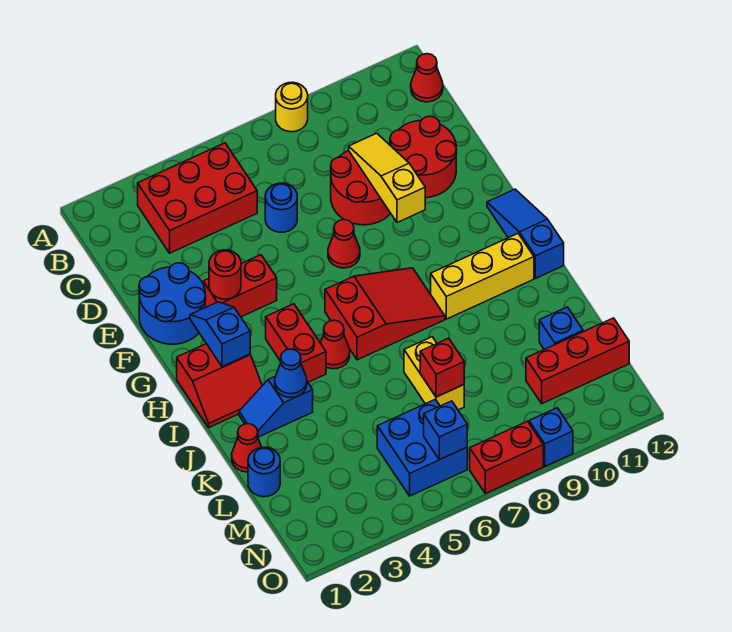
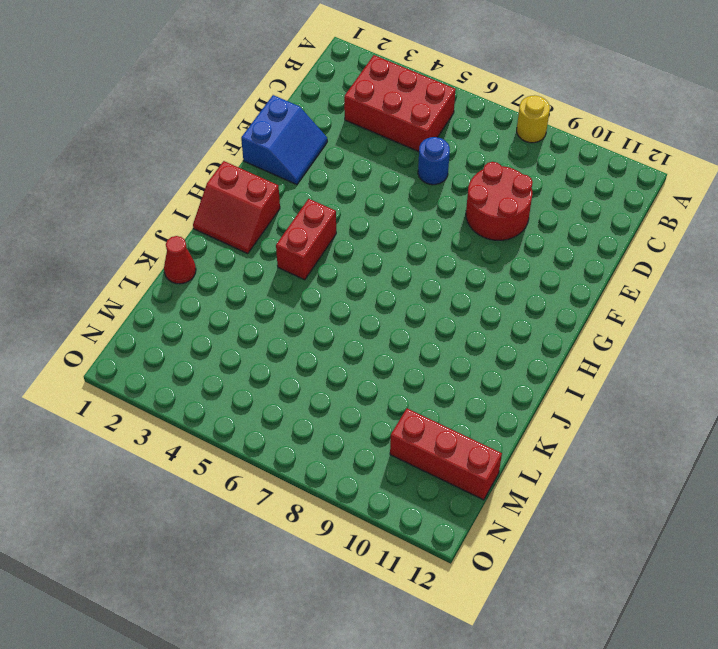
blue slope E1:F2 level 1 top 1 -> blue round brick E1:F2 level 1
none -> red cone B12 level 1
none -> red round brick D10:E11 level 1
none -> red brick F3:F4 level 1
none -> red cone F7 level 1

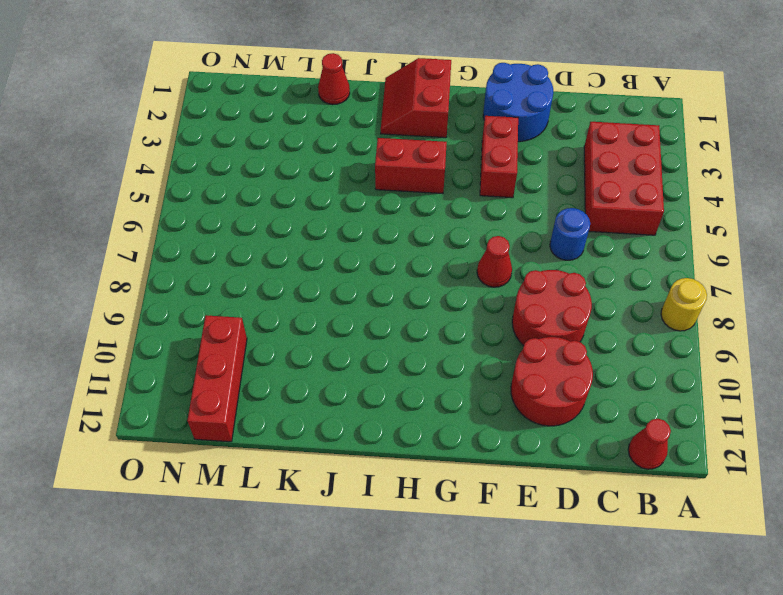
none -> blue slope G12:I12 level 1 top I
none -> red slope H6:I8 level 1 top 6
none -> red cone I5 level 1
none -> yellow brick I9:I11 level 1

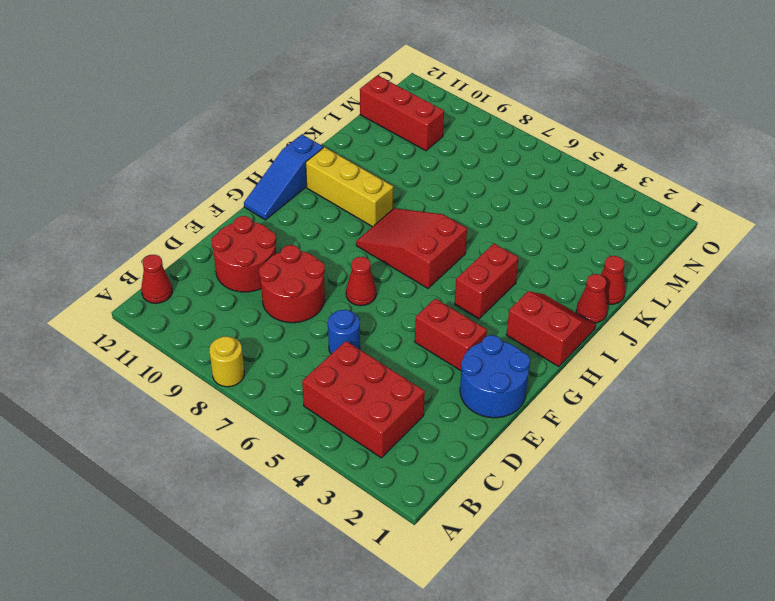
red cone J1 level 1 -> red cone I5 level 1
none -> blue slope J2:J3 level 1 top 3
none -> yellow brick K7:L7 level 1
none -> blue round brick L1 level 1
none -> blue brick L11 level 1

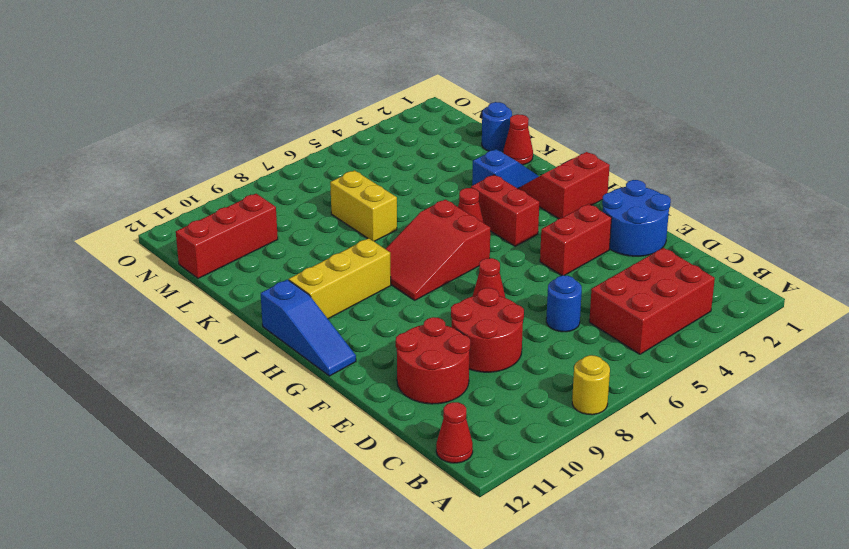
none -> blue brick L11 level 1
none -> blue brick M5:N6 level 1
none -> red brick O7:O8 level 1
none -> blue brick O9 level 1

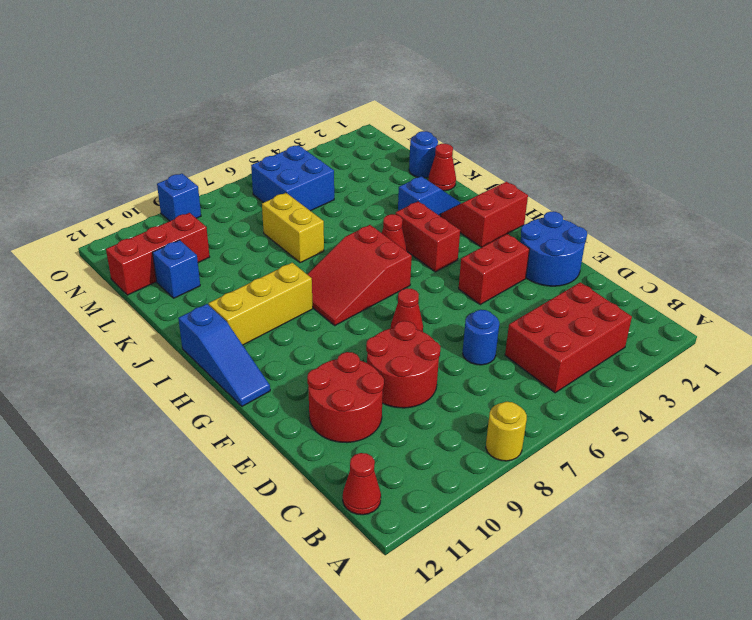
none -> red brick O7:O8 level 1
none -> yellow slope D9:F9 level 2 top F
none -> red round brick F3 level 2
none -> blue slope G2:H2 level 2 top H

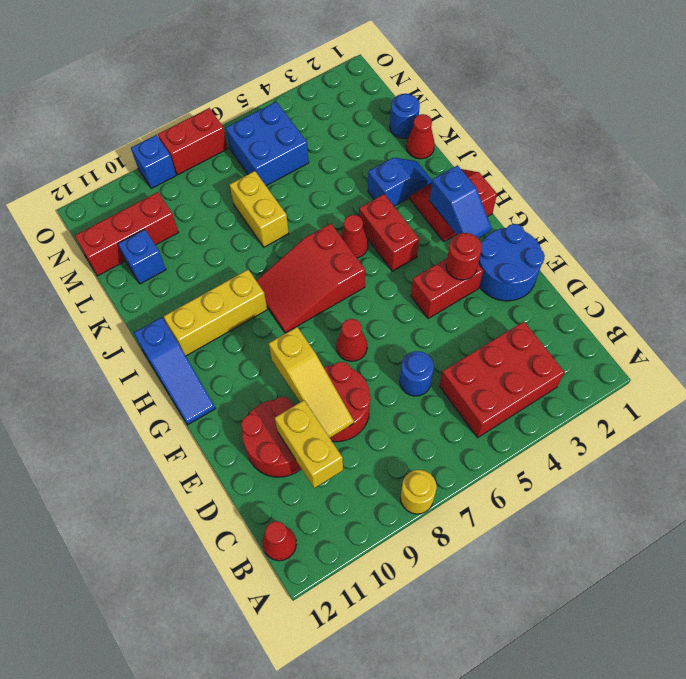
yellow brick C10:D10 level 2 -> none
none -> blue cone J3 level 2
none -> red brick L7 level 2
none -> blue brick N6 level 2

